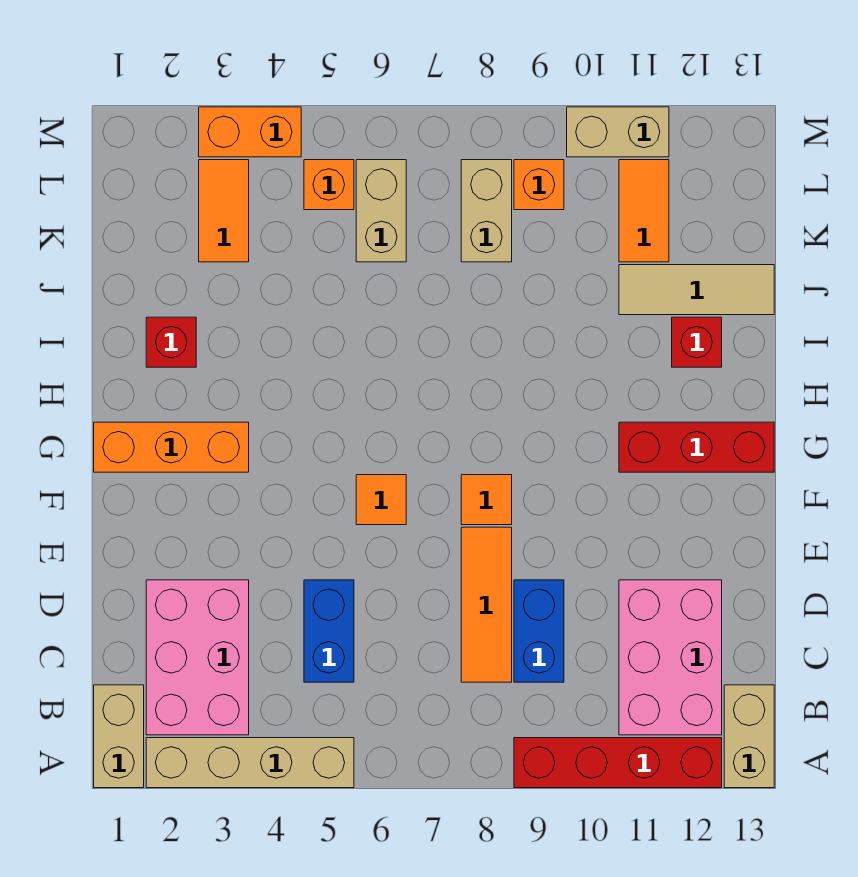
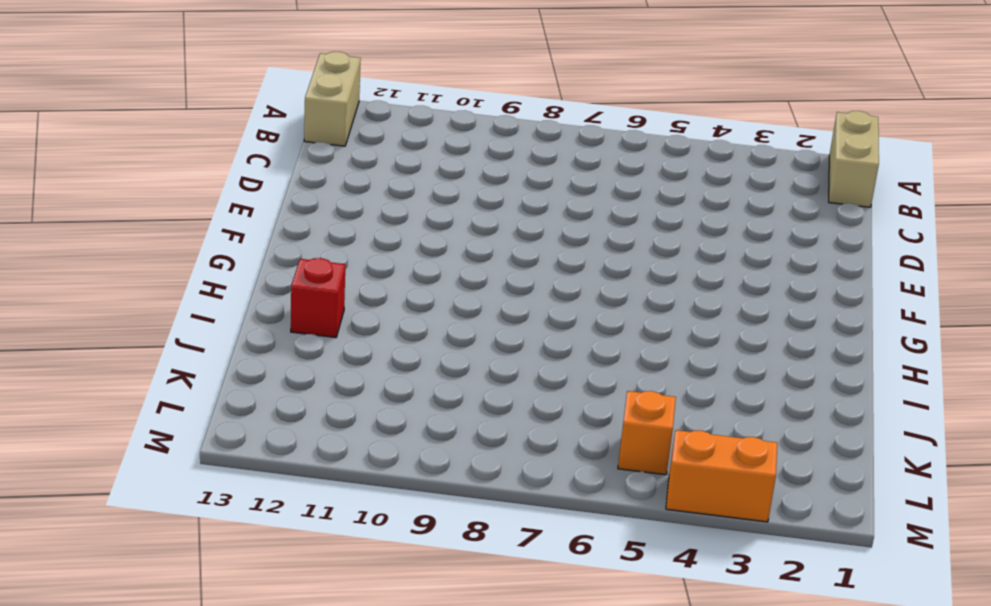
none -> tan brick A2:A5 level 1
none -> red brick A9:A12 level 1
none -> pink brick B2:D3 level 1

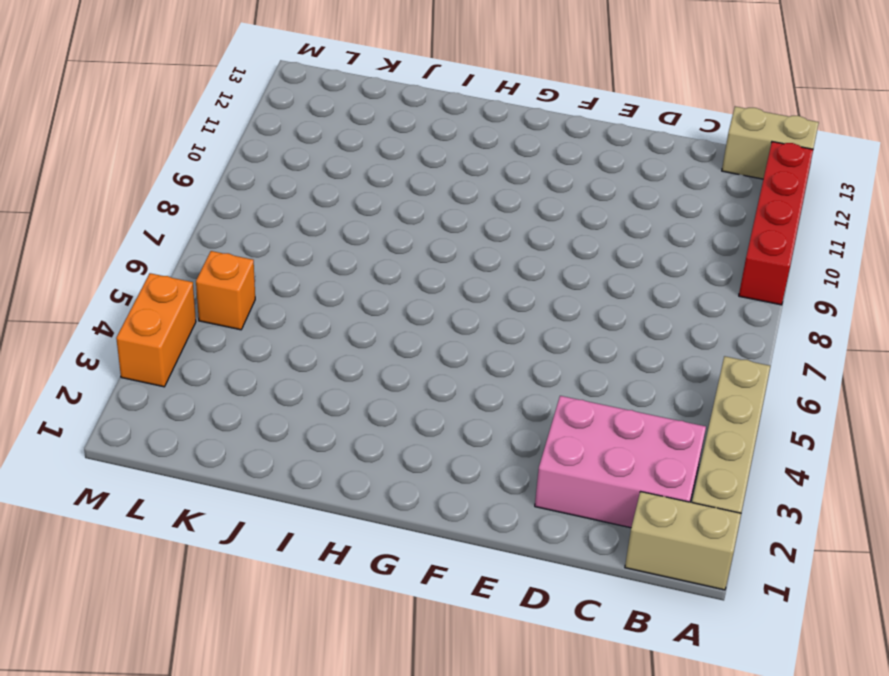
none -> pink brick B11:D12 level 1
none -> blue brick C5:D5 level 1
none -> orange tile C8:E8 level 1

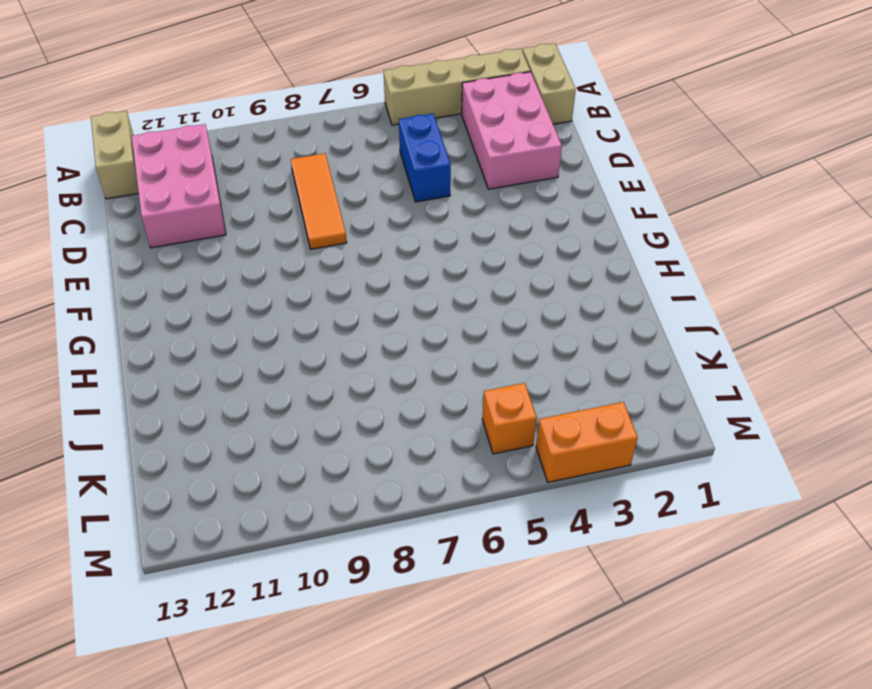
none -> red brick A9:A12 level 1
none -> blue brick C9:D9 level 1
none -> orange tile F6 level 1

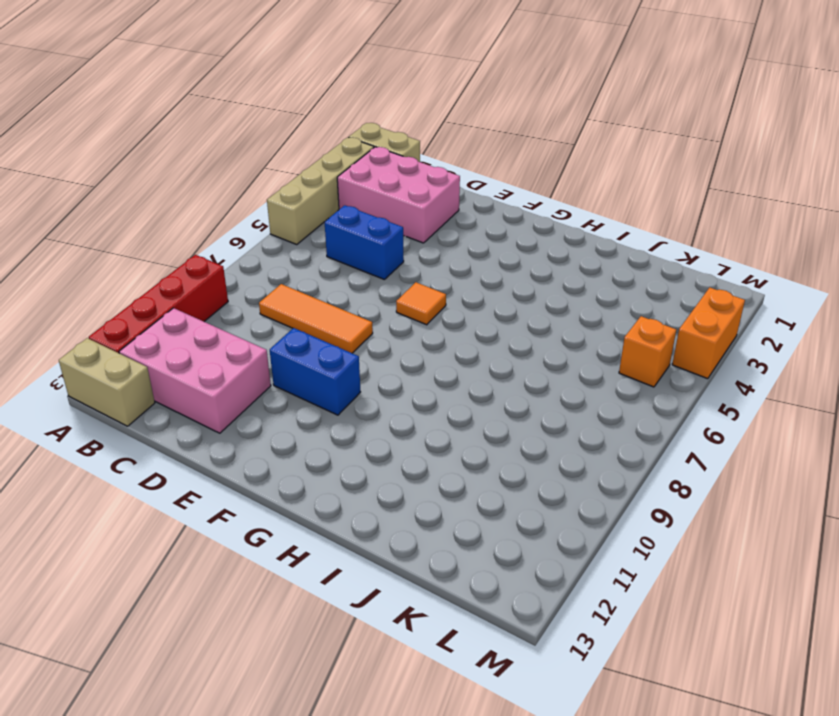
blue brick E10:F10 level 1 -> blue brick C9:D9 level 1
none -> orange tile F8 level 1
none -> orange brick G1:G3 level 1
none -> red brick G11:G13 level 1

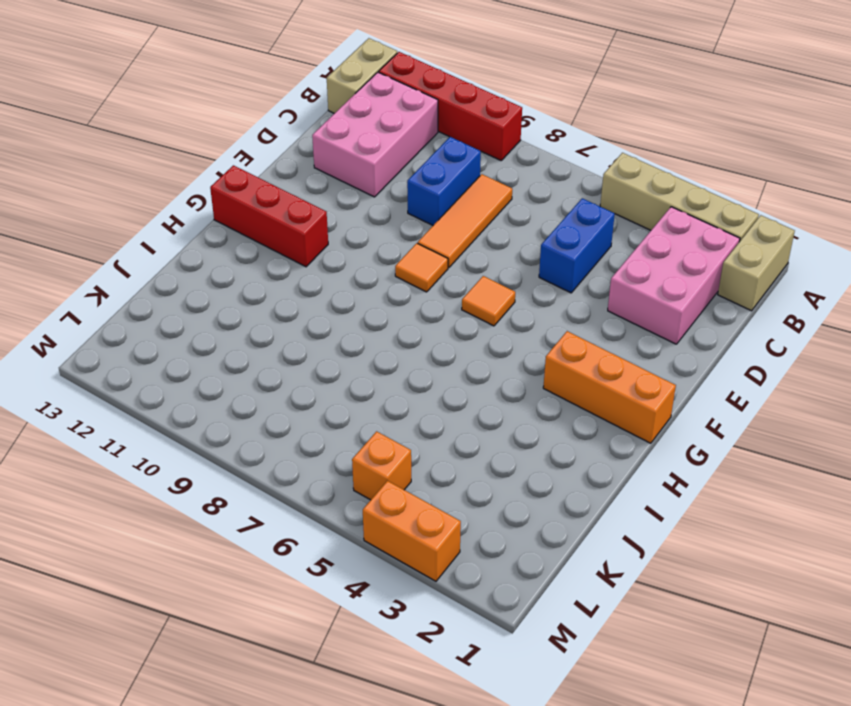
none -> red brick I2 level 1
none -> red brick I12 level 1
none -> tan tile J11:J13 level 1

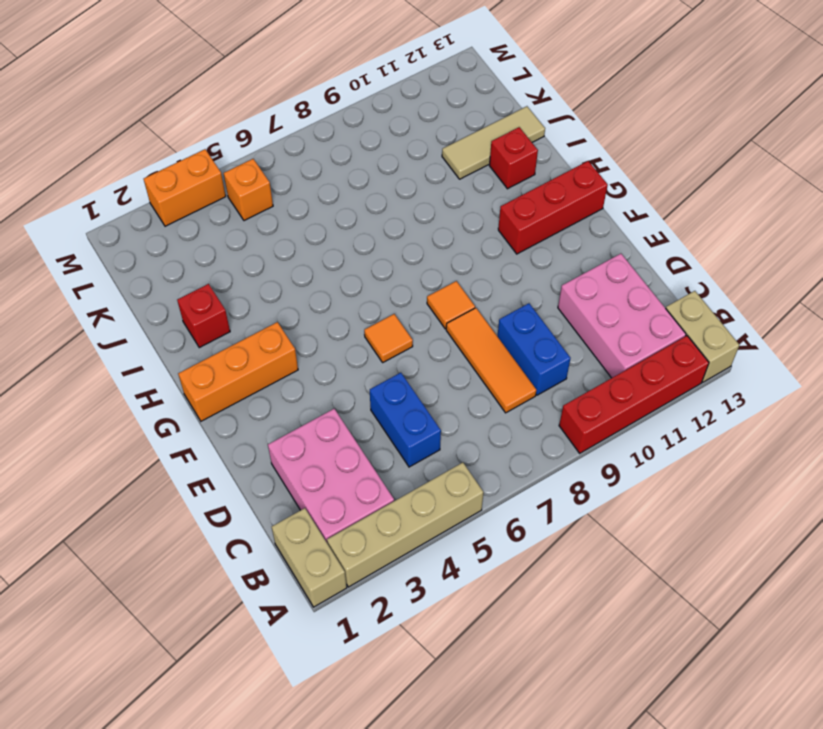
none -> orange tile K3:L3 level 1
none -> tan brick K6:L6 level 1
none -> tan brick K8:L8 level 1

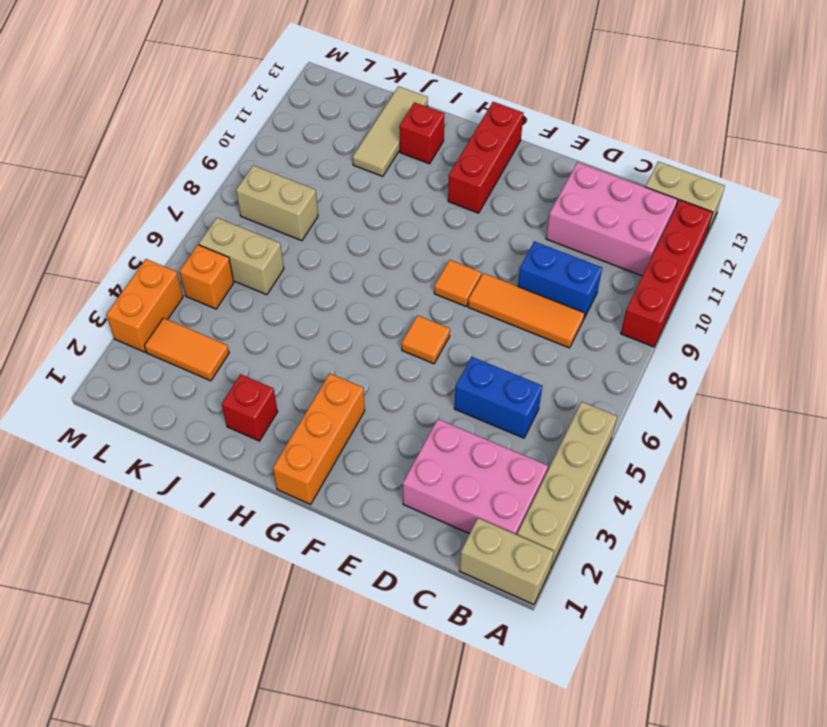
none -> orange tile K11:L11 level 1
none -> orange brick L9 level 1
none -> tan brick M10:M11 level 1

